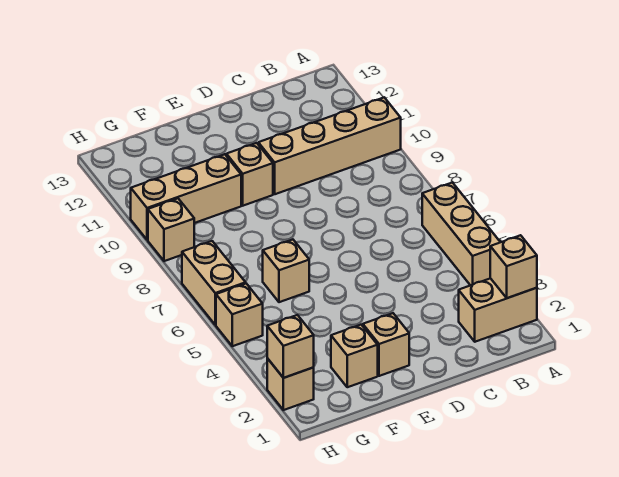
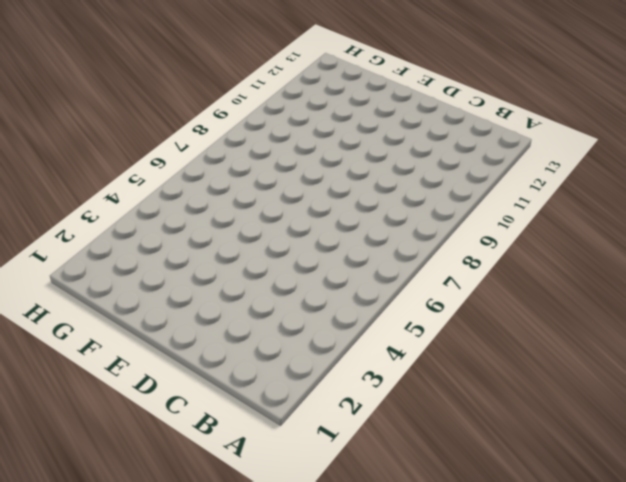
none -> tan brick A2:B2 level 1
none -> tan brick A4:A6 level 1
none -> tan brick A10:D10 level 1

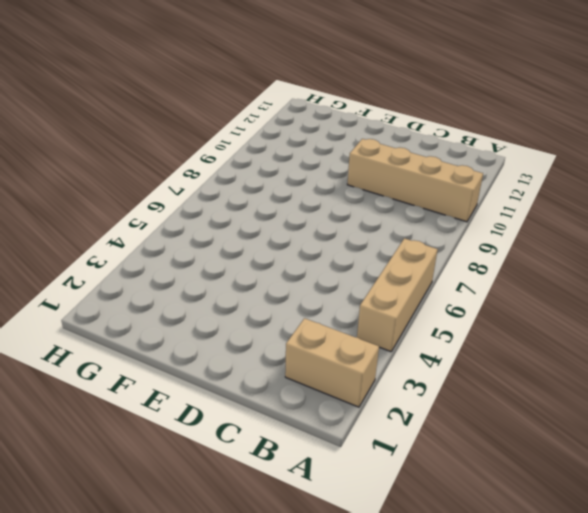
none -> tan brick E2 level 1
none -> tan brick E10 level 1
none -> tan brick F2 level 1

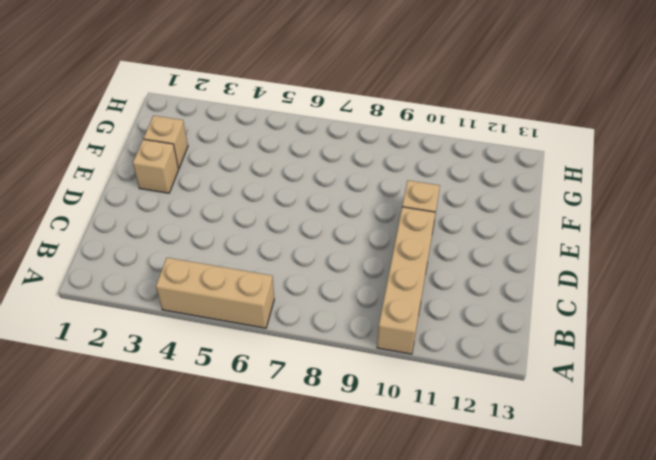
none -> tan brick A2:B2 level 1
none -> tan brick F6 level 1
none -> tan brick F10:H10 level 1

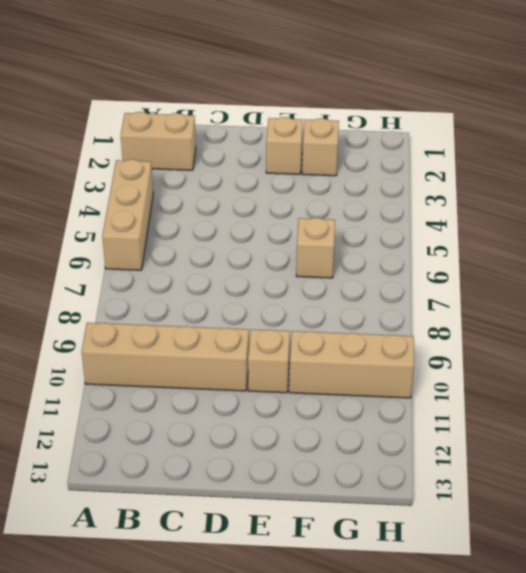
none -> tan brick H2 level 1
none -> tan brick H5 level 1
none -> tan brick H6:H7 level 1

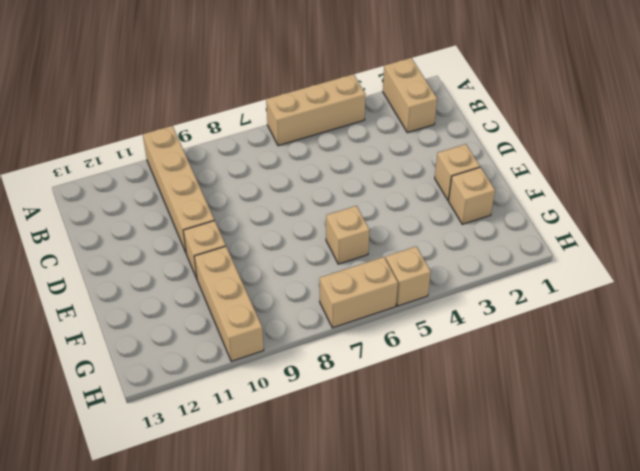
none -> tan brick H2 level 1
none -> tan brick H9 level 1
none -> tan brick A2 level 2

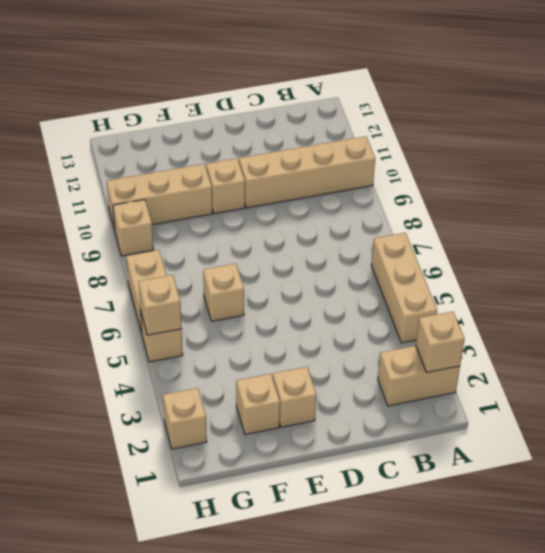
tan brick H5 level 2 -> tan brick H2 level 2

